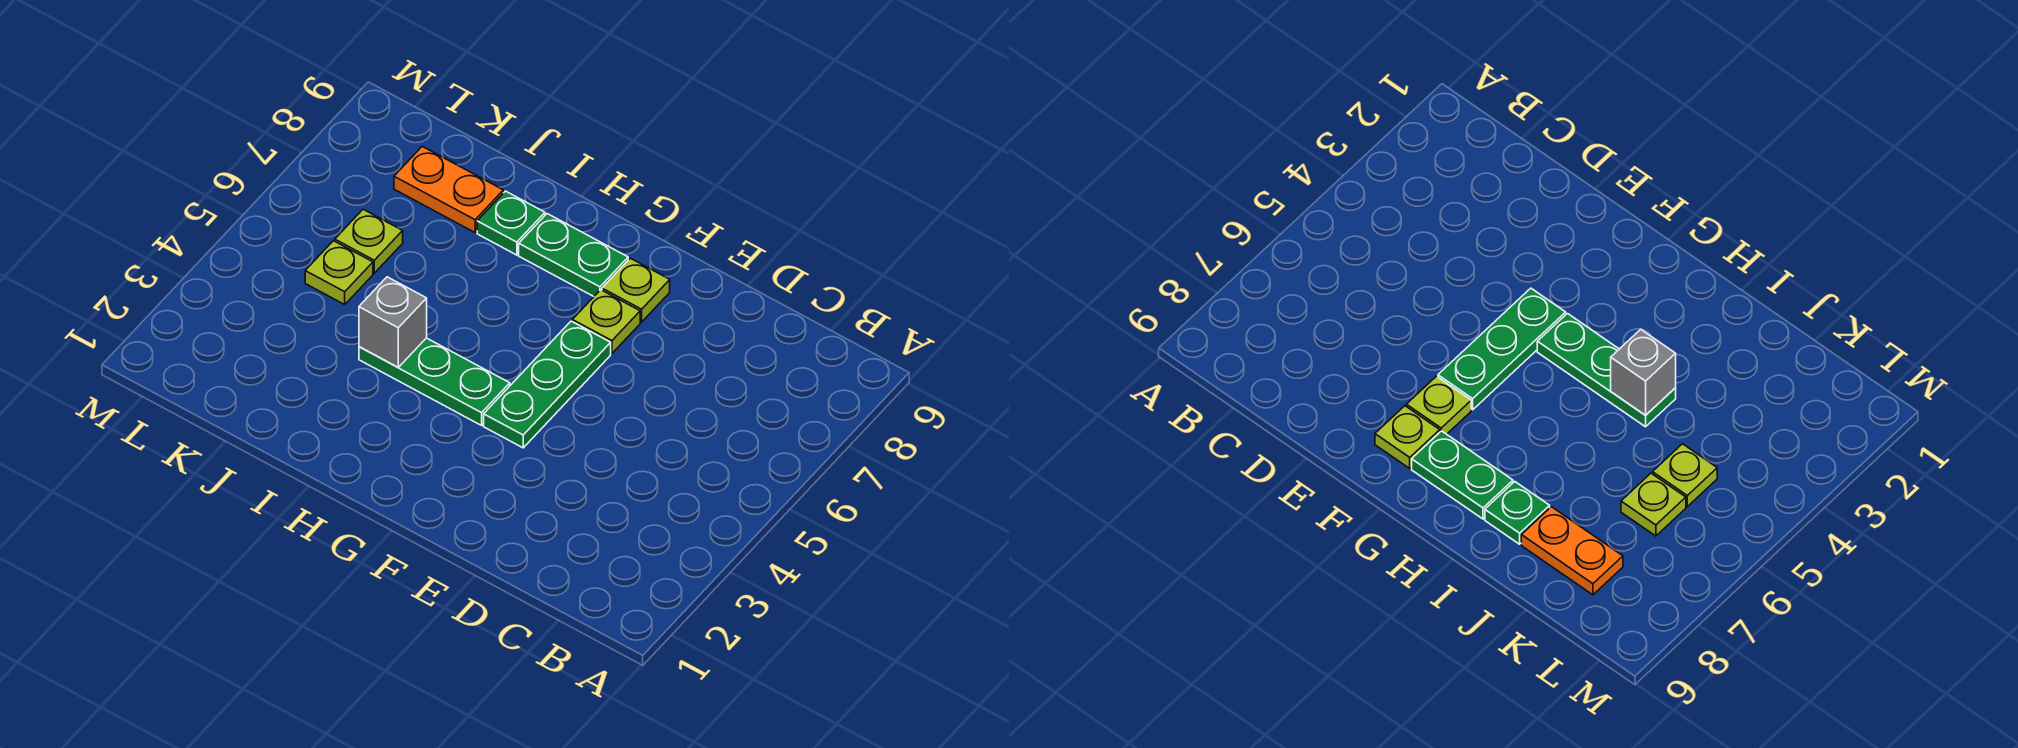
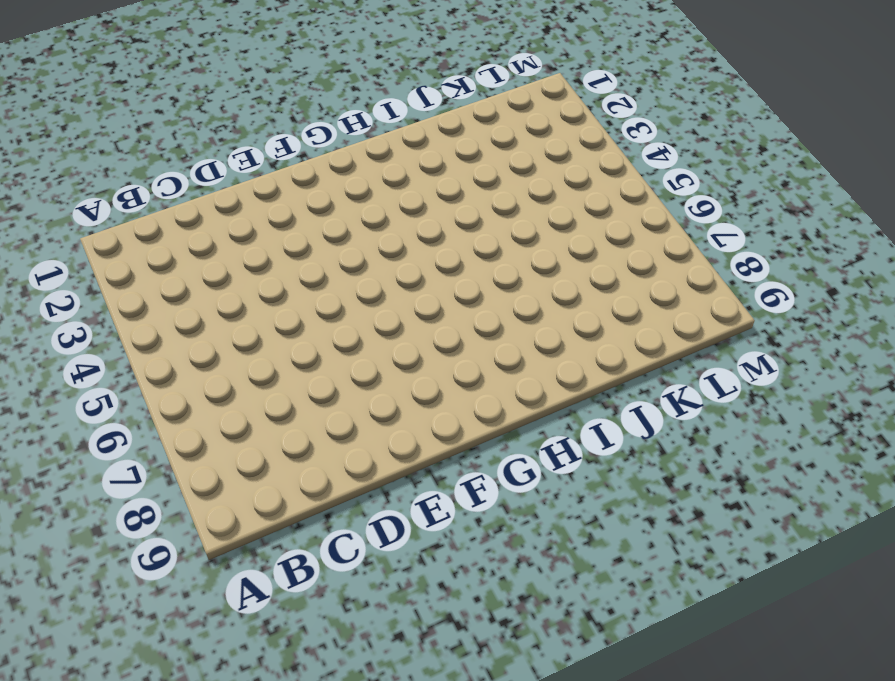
none -> green plate F4:F6 level 1
none -> lime plate F7 level 1

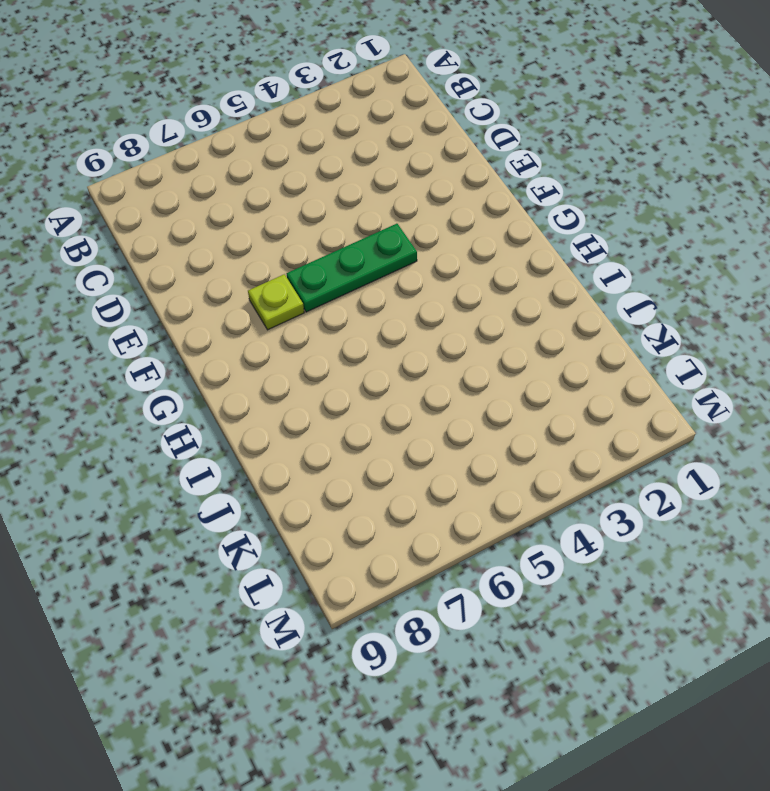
none -> lime plate F8 level 1
none -> green plate G4:I4 level 1

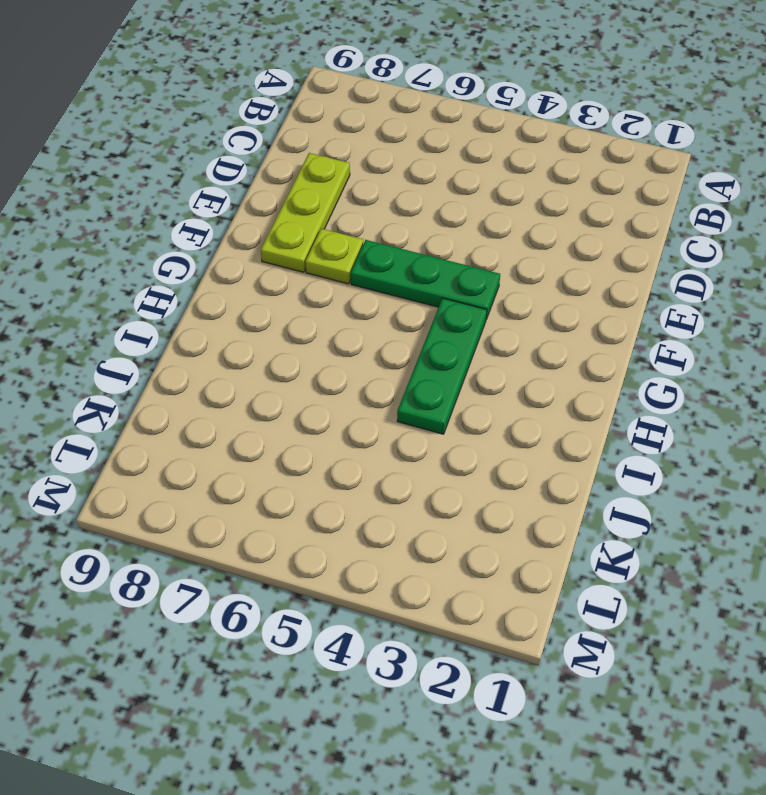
lime plate D8:F8 level 1 -> lime plate F8 level 1
none -> green plate G8:H8 level 1
none -> green plate I8 level 1

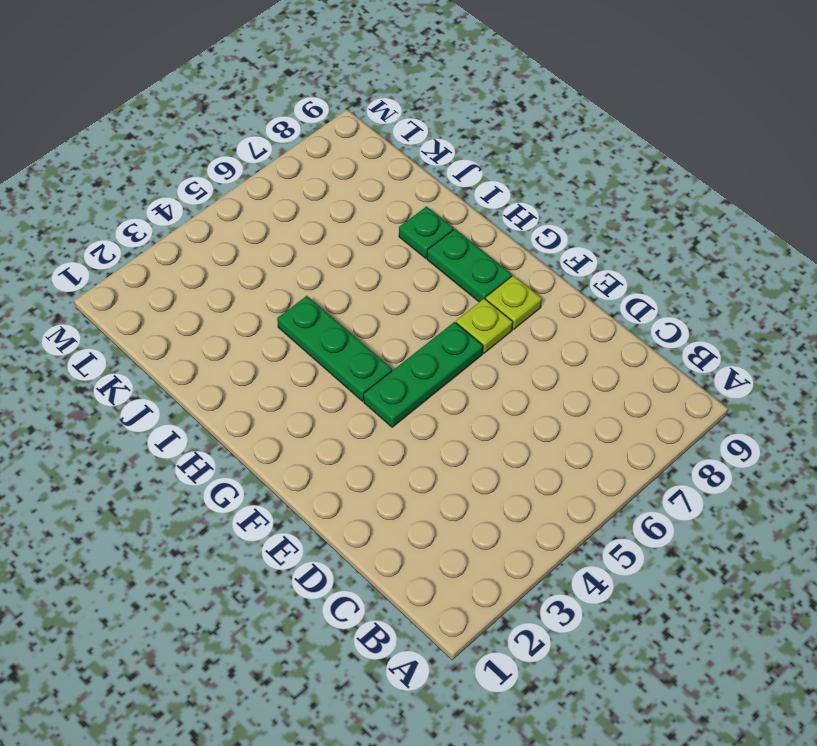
none -> orange plate J8:K8 level 1
none -> lime plate K5 level 1

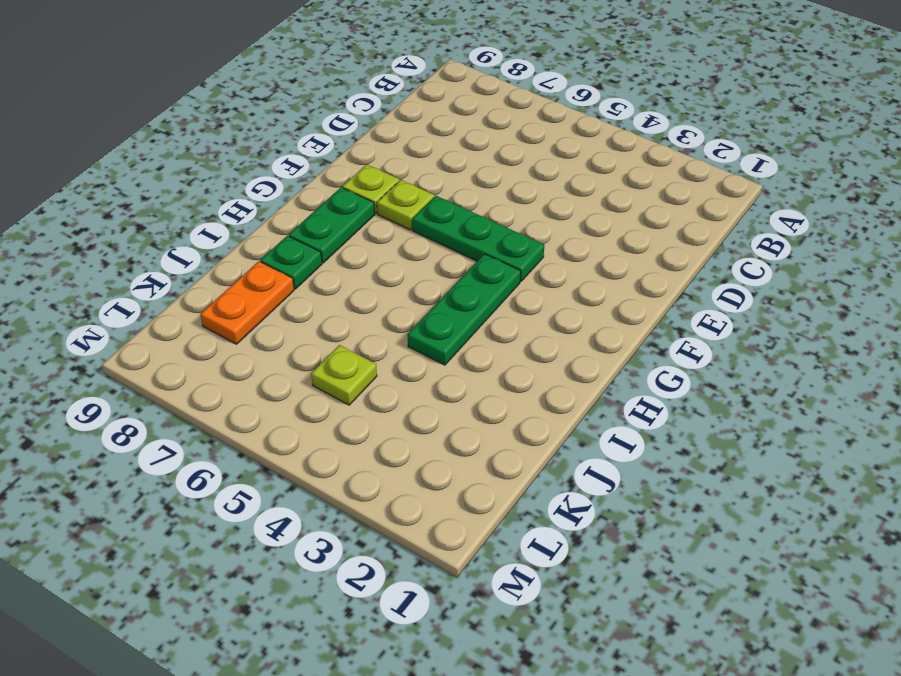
none -> lime plate K6 level 1
none -> grey brick I4 level 2

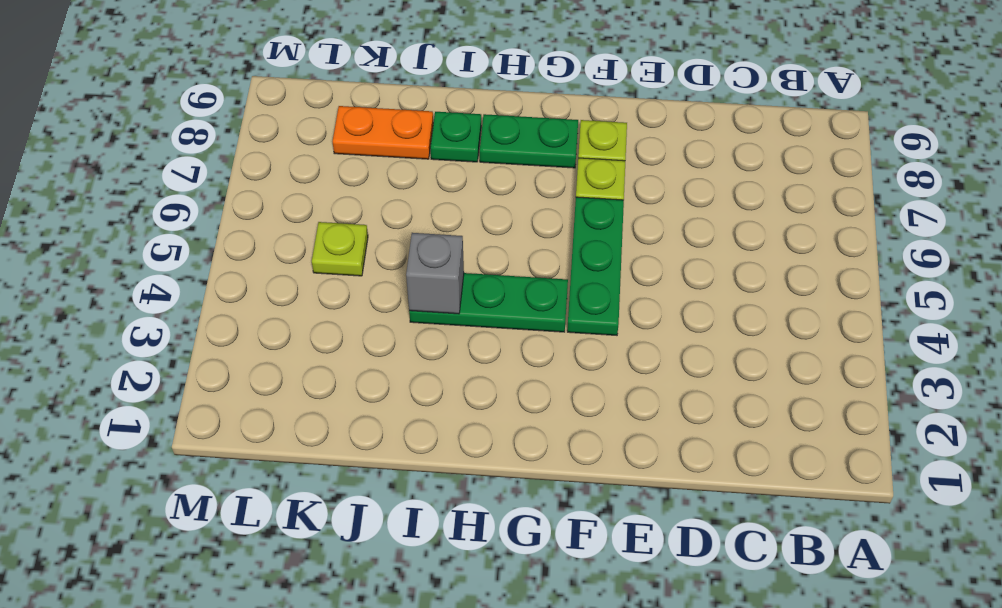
none -> lime plate K6 level 1

